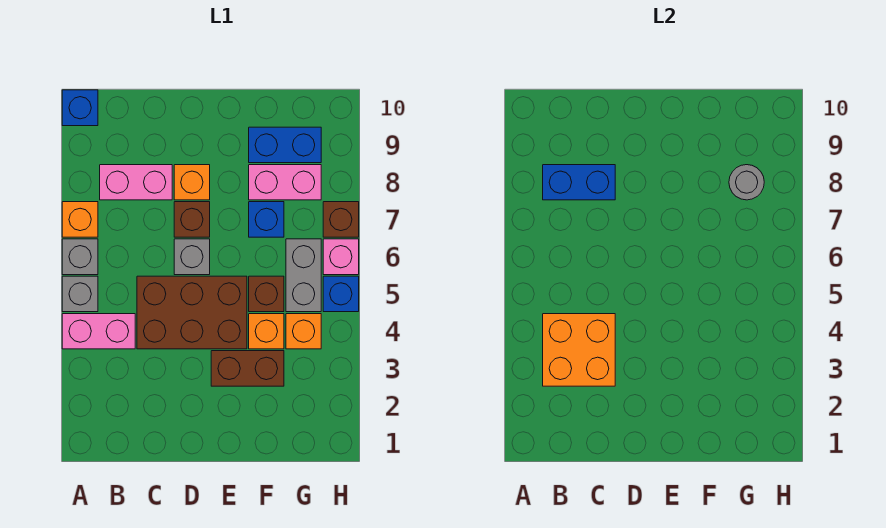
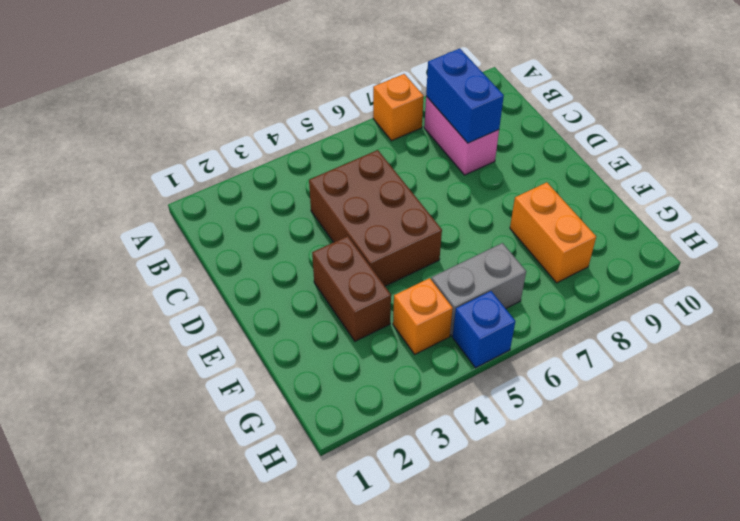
orange brick F8:G8 level 1 -> pink brick F8:G8 level 1
none -> pink brick A4:B4 level 1
none -> grey brick A5 level 1
none -> grey brick A6 level 1

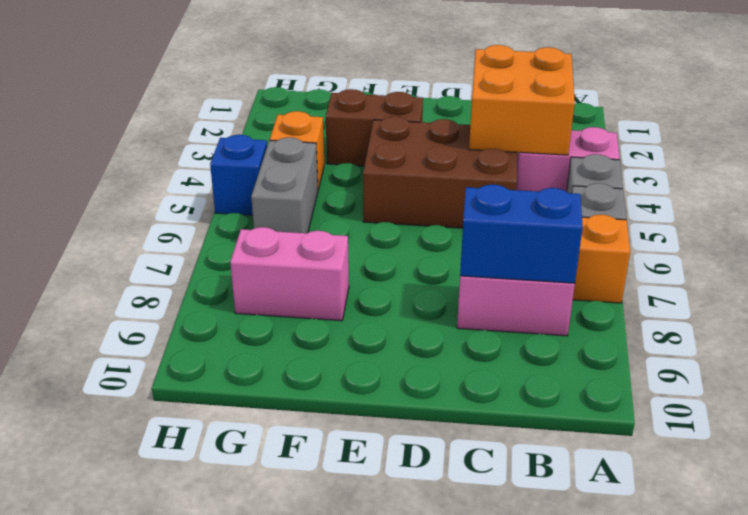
none -> blue brick A10 level 1
none -> grey brick D6 level 1
none -> brown brick D7 level 1

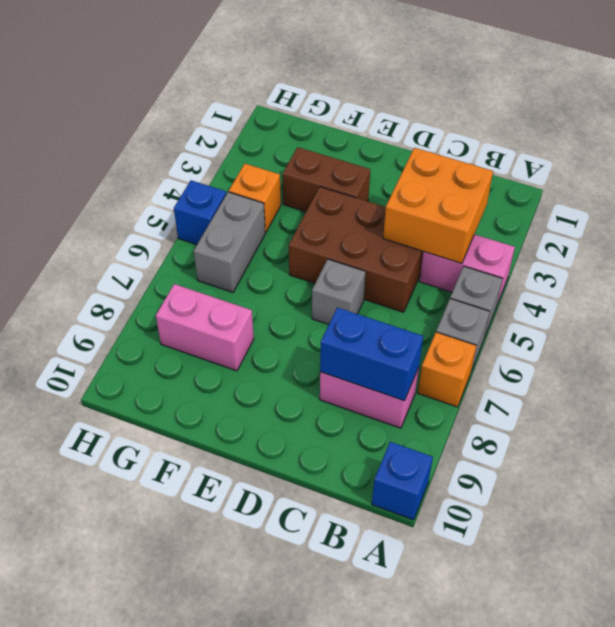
none -> brown brick D7 level 1
none -> orange brick D8 level 1
none -> orange brick F4 level 1

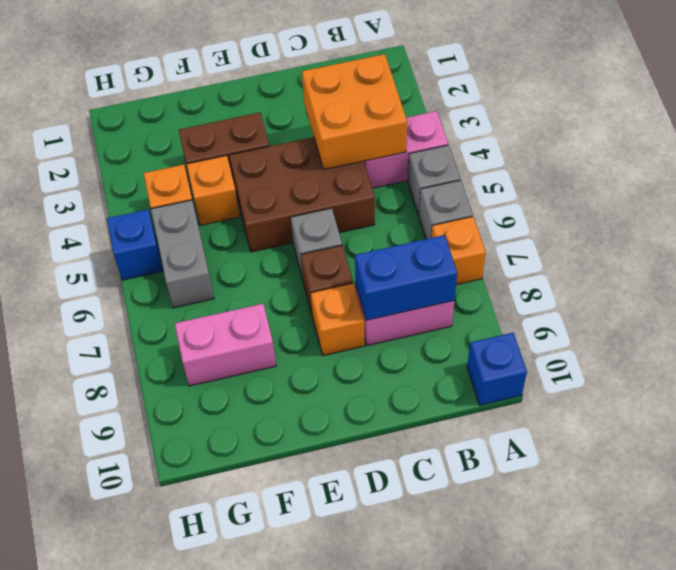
none -> brown brick F5 level 1
none -> blue brick F7 level 1
none -> blue brick F9:G9 level 1

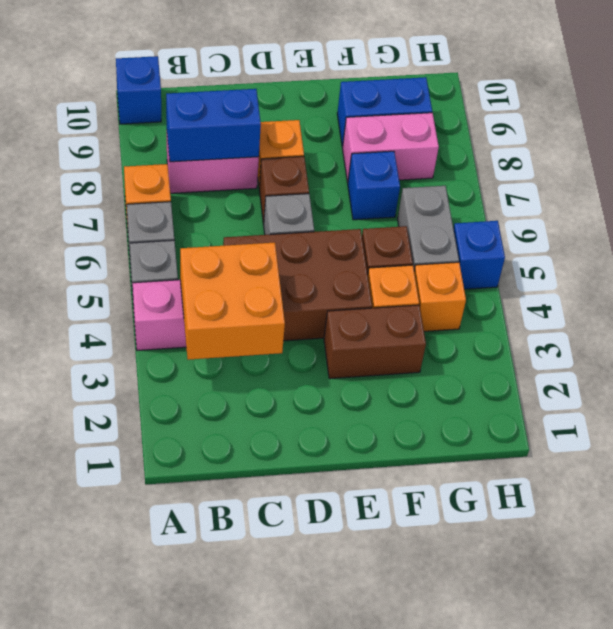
none -> pink brick H6 level 1
none -> brown brick H7 level 1
none -> grey round brick G8 level 2

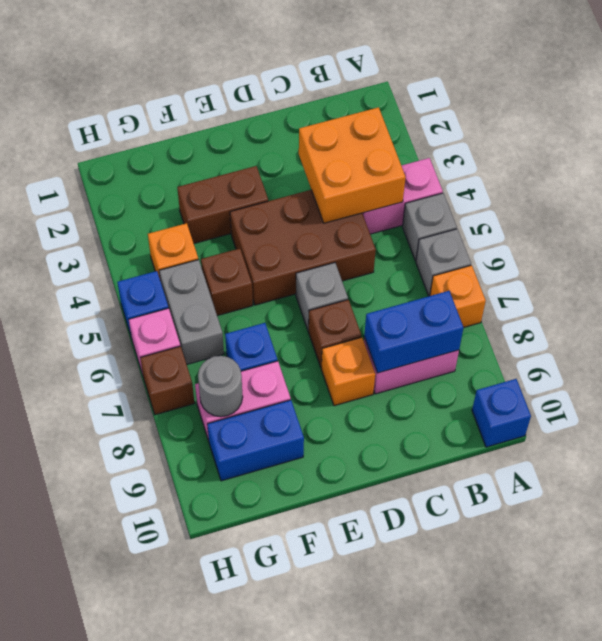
none -> orange brick F4 level 1

